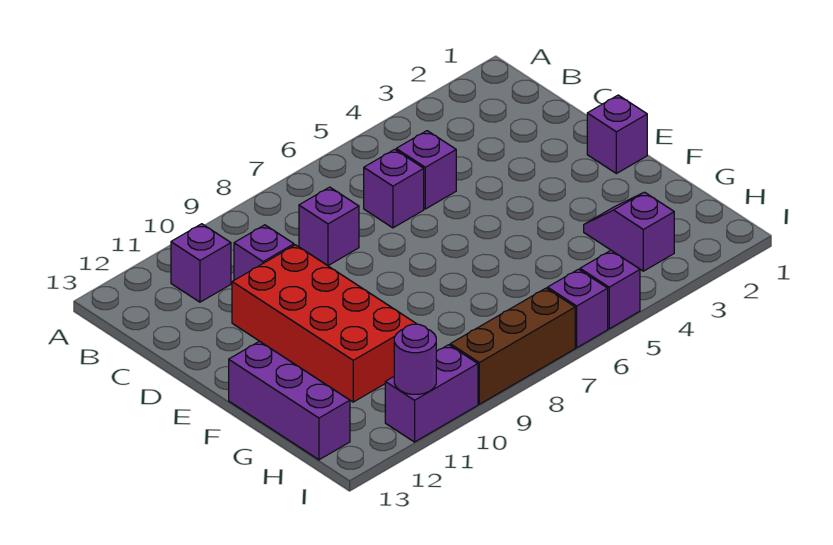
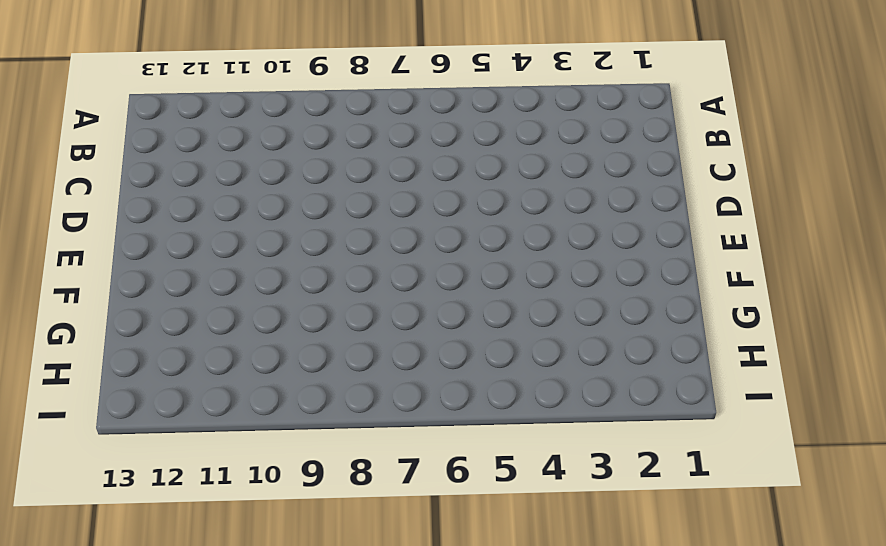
none -> purple brick B11 level 1
none -> purple brick C5 level 1
none -> purple brick C6 level 1

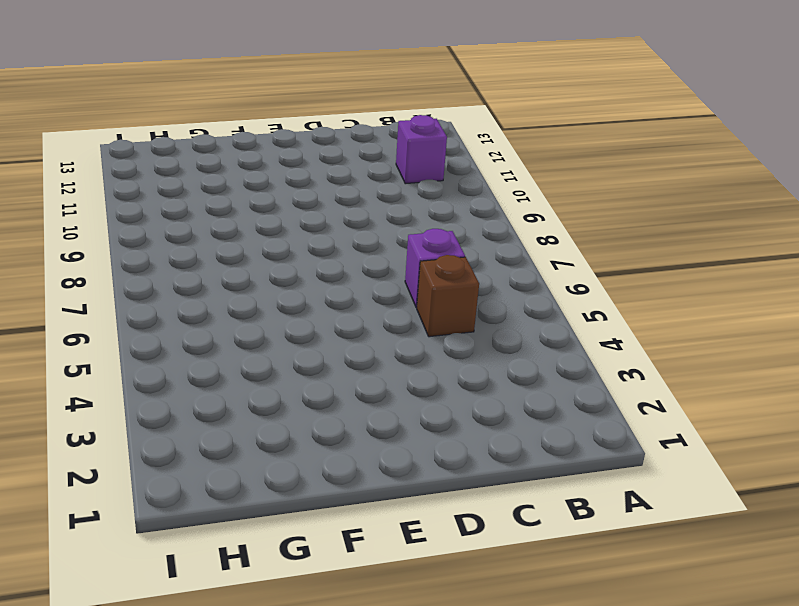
brown brick C5 level 1 -> purple brick C5 level 1
none -> purple brick C8 level 1
none -> purple brick C10 level 1
none -> red brick D10:G11 level 1

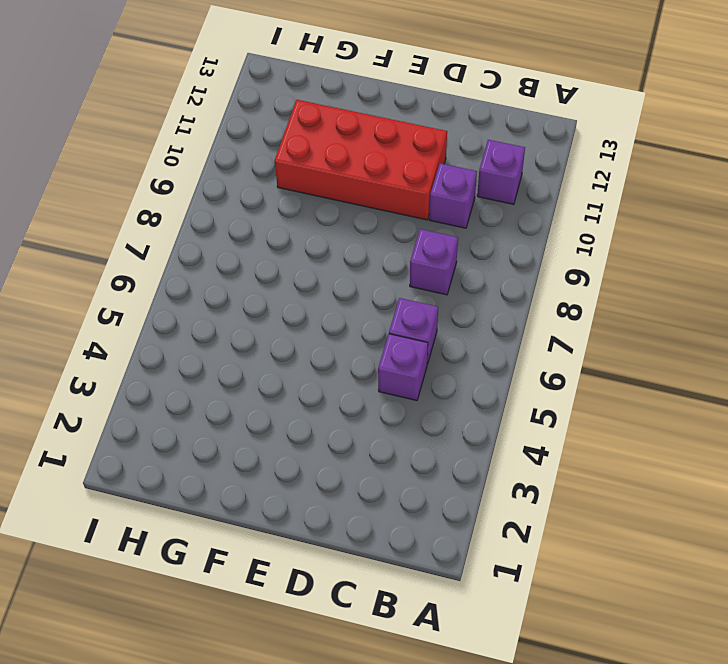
none -> purple brick E1 level 1
none -> purple brick F13:H13 level 1
none -> purple slope G3:H3 level 1 top H

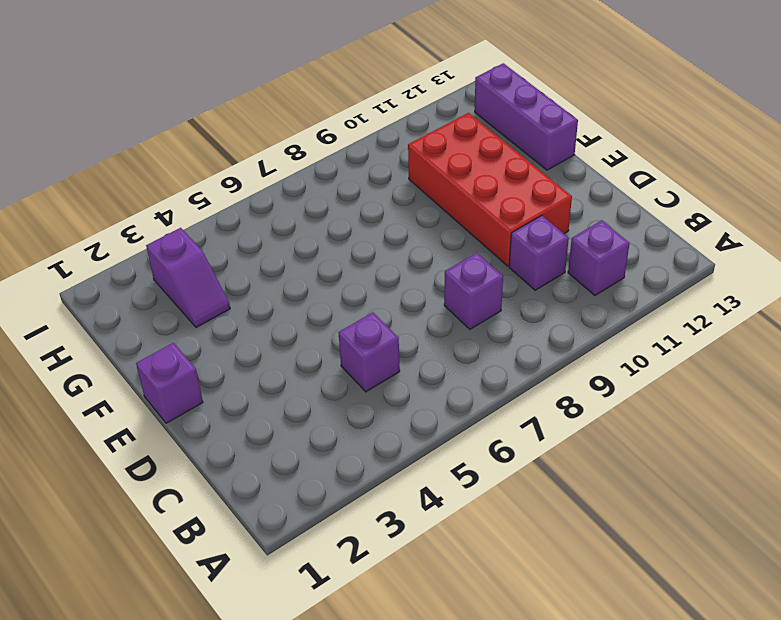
none -> purple brick C6 level 1
none -> purple brick I5 level 1
none -> purple brick I6 level 1

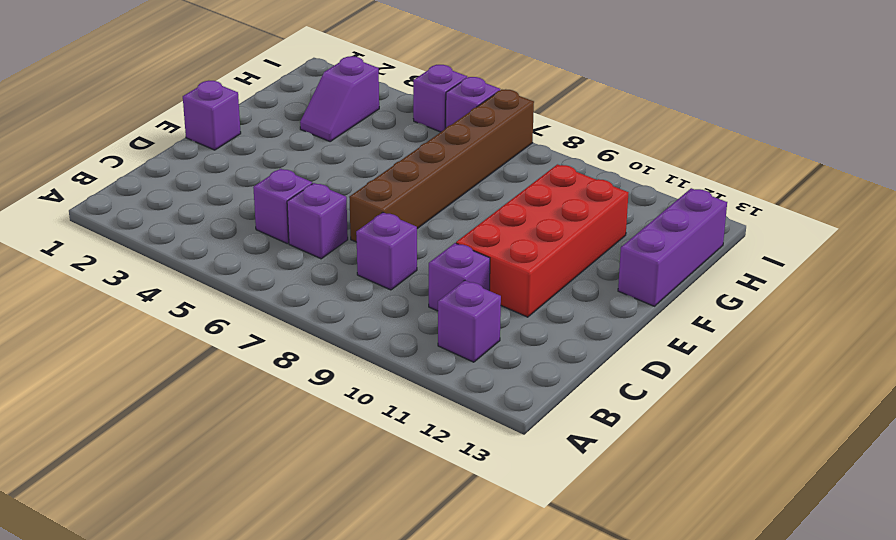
brown brick D7:I7 level 1 -> brown brick I7:I9 level 1
none -> purple brick I10:I11 level 1
none -> purple round brick I11 level 2

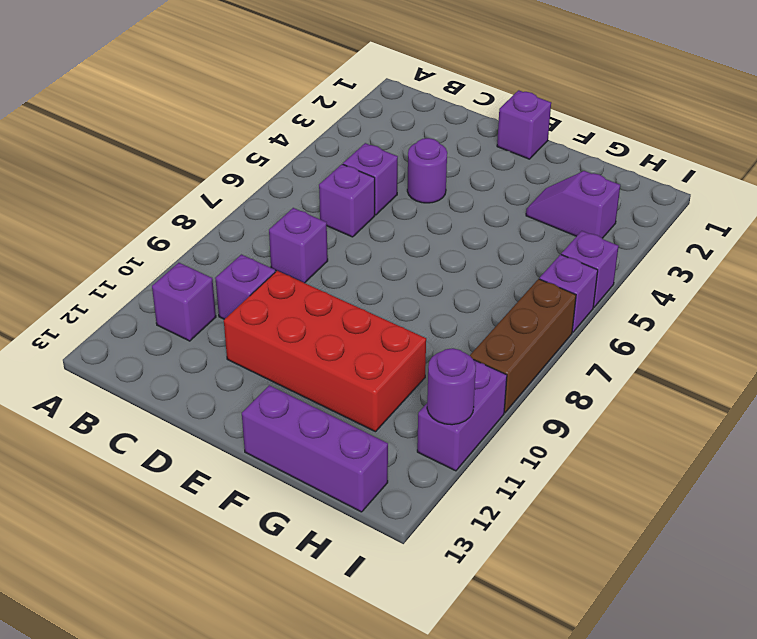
purple round brick D4 level 1 -> none

